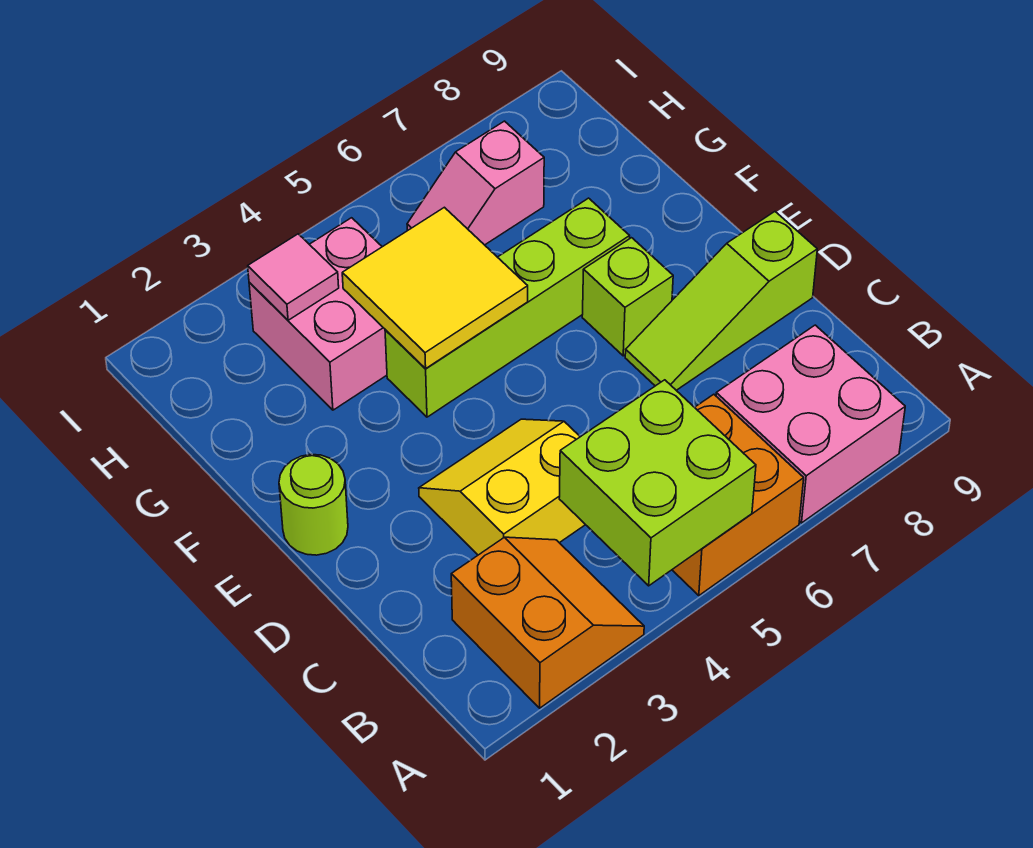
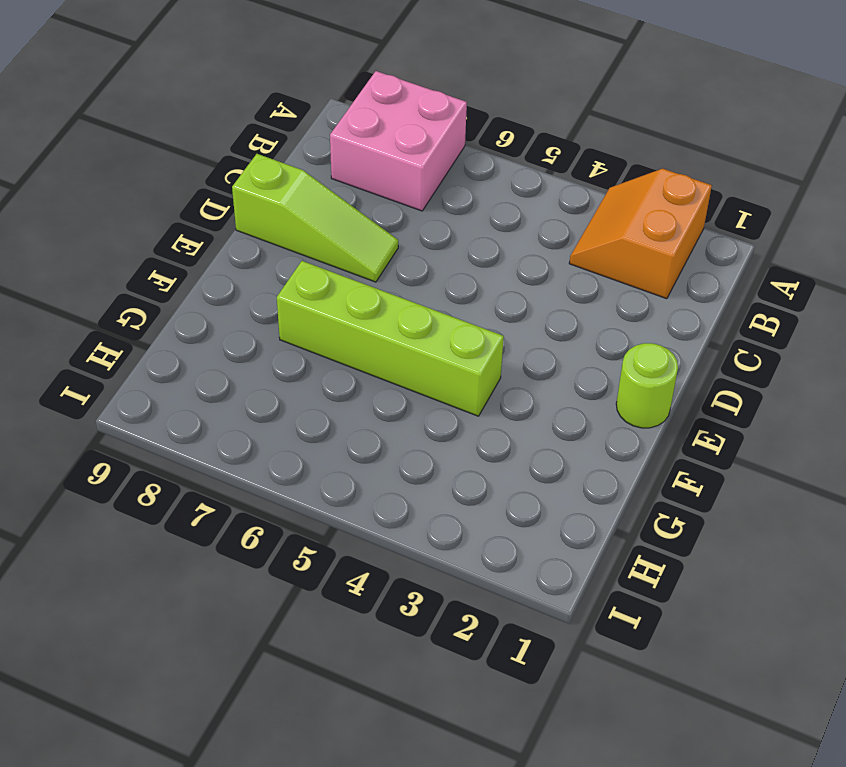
none -> orange brick A5:B6 level 1
none -> yellow slope C3:D4 level 1 top C
none -> lime brick E7 level 1

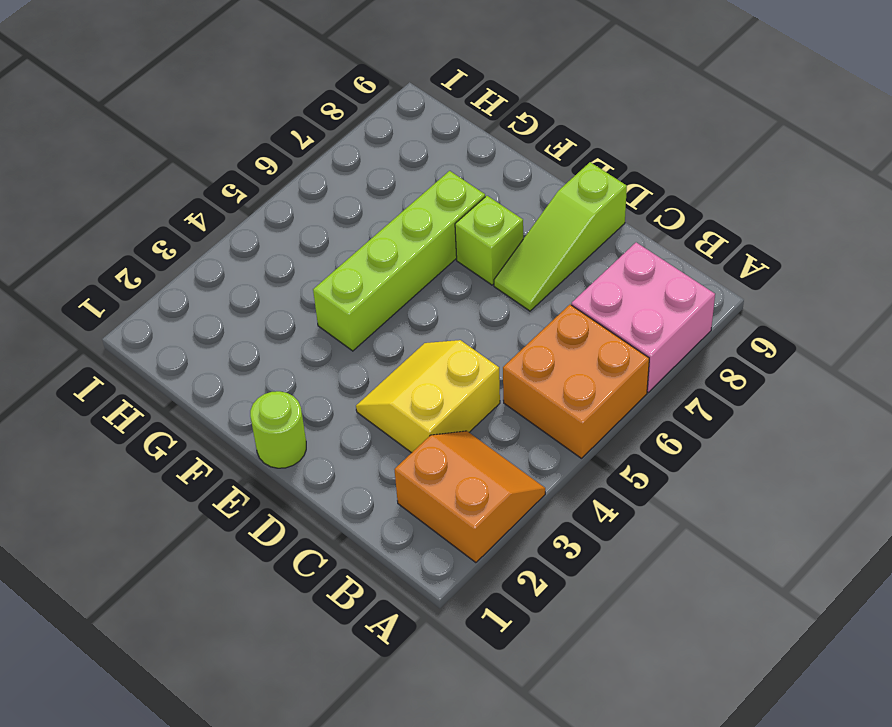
none -> pink brick G3:H4 level 1
none -> pink slope H6:H7 level 1 top 7
none -> lime brick A4:B5 level 2

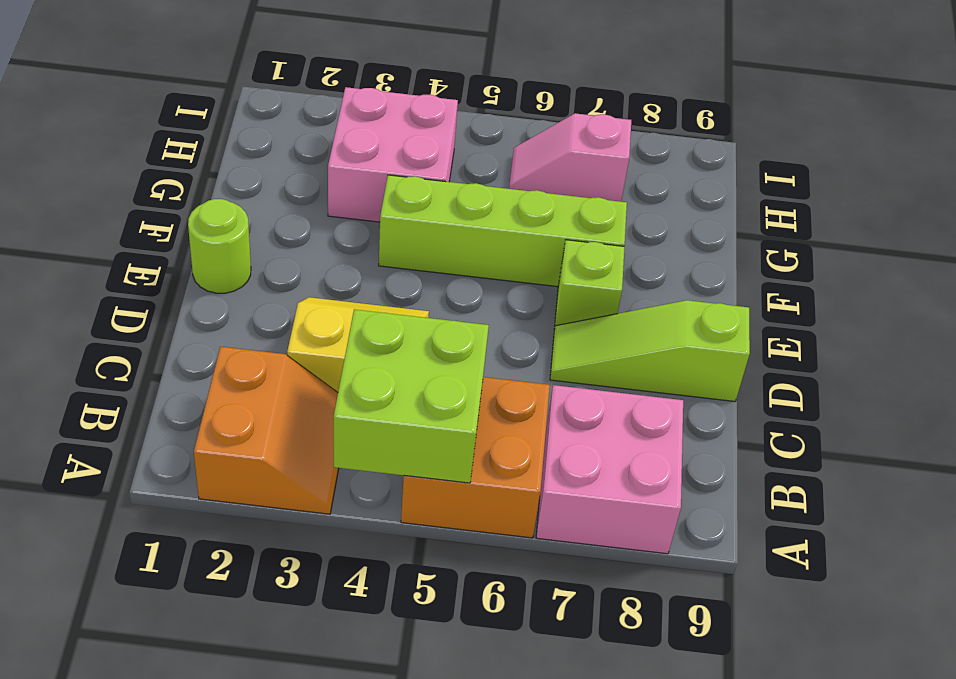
none -> yellow tile F4:G5 level 2
none -> pink tile H3 level 2

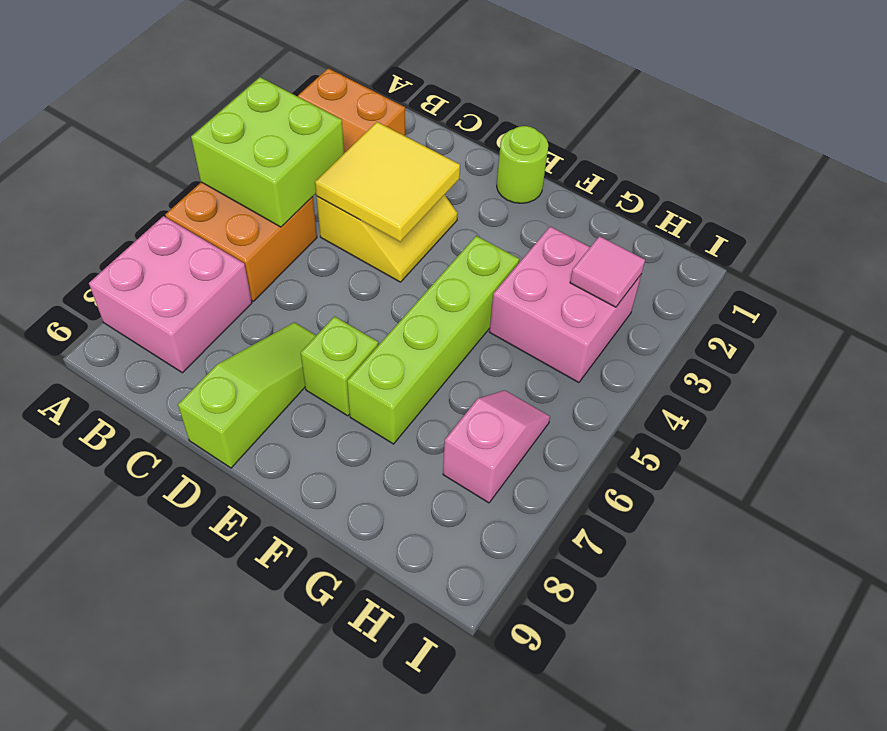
yellow tile C3:D4 level 2 -> yellow tile F4:G5 level 2

